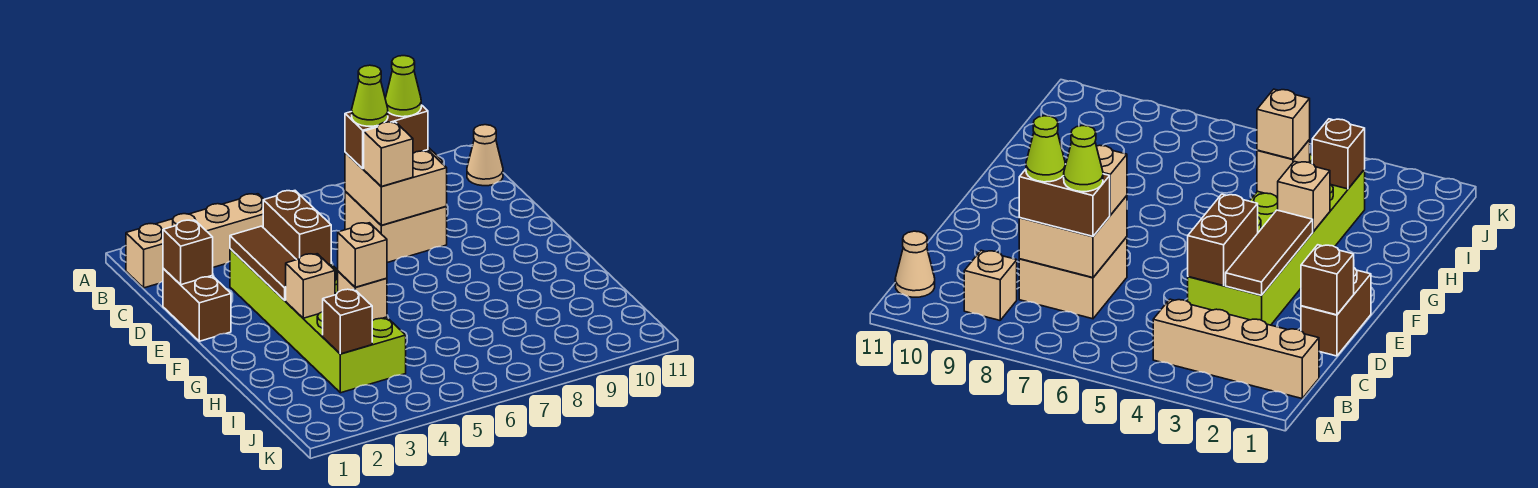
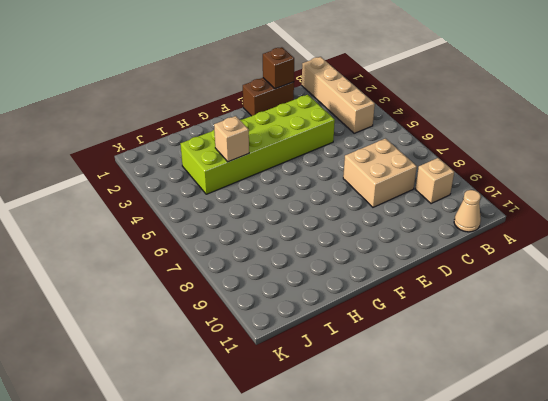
none -> tan brick C7:D8 level 2
none -> brown tile D3:F3 level 2
none -> brown brick D4:E4 level 2

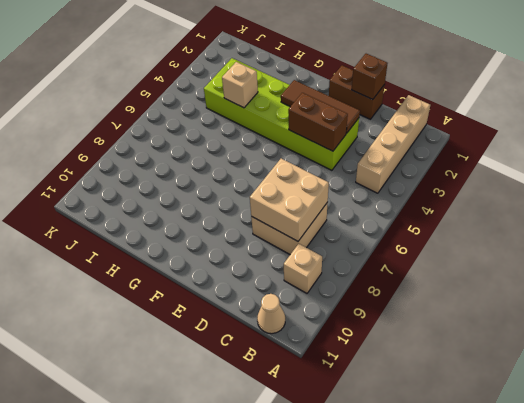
none -> tan brick G3 level 2
none -> brown brick I3 level 2
none -> brown brick C7:C8 level 3

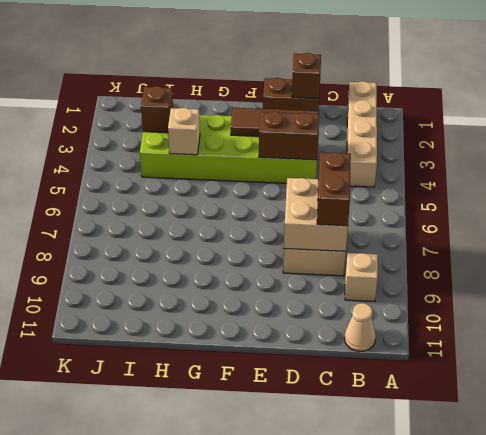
none -> tan brick G3 level 2
none -> tan brick D7 level 3
none -> tan brick H4 level 3

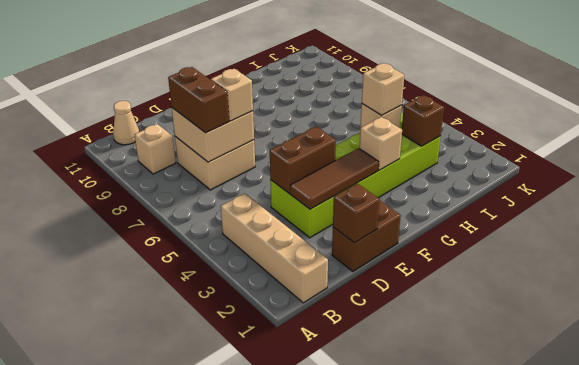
none -> lime cone C7 level 4
none -> lime cone C8 level 4

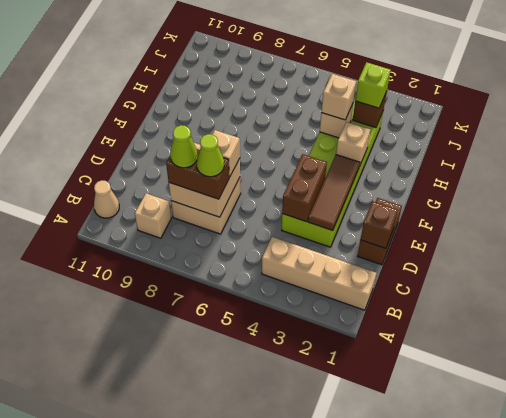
lime brick I3 level 3 -> none

